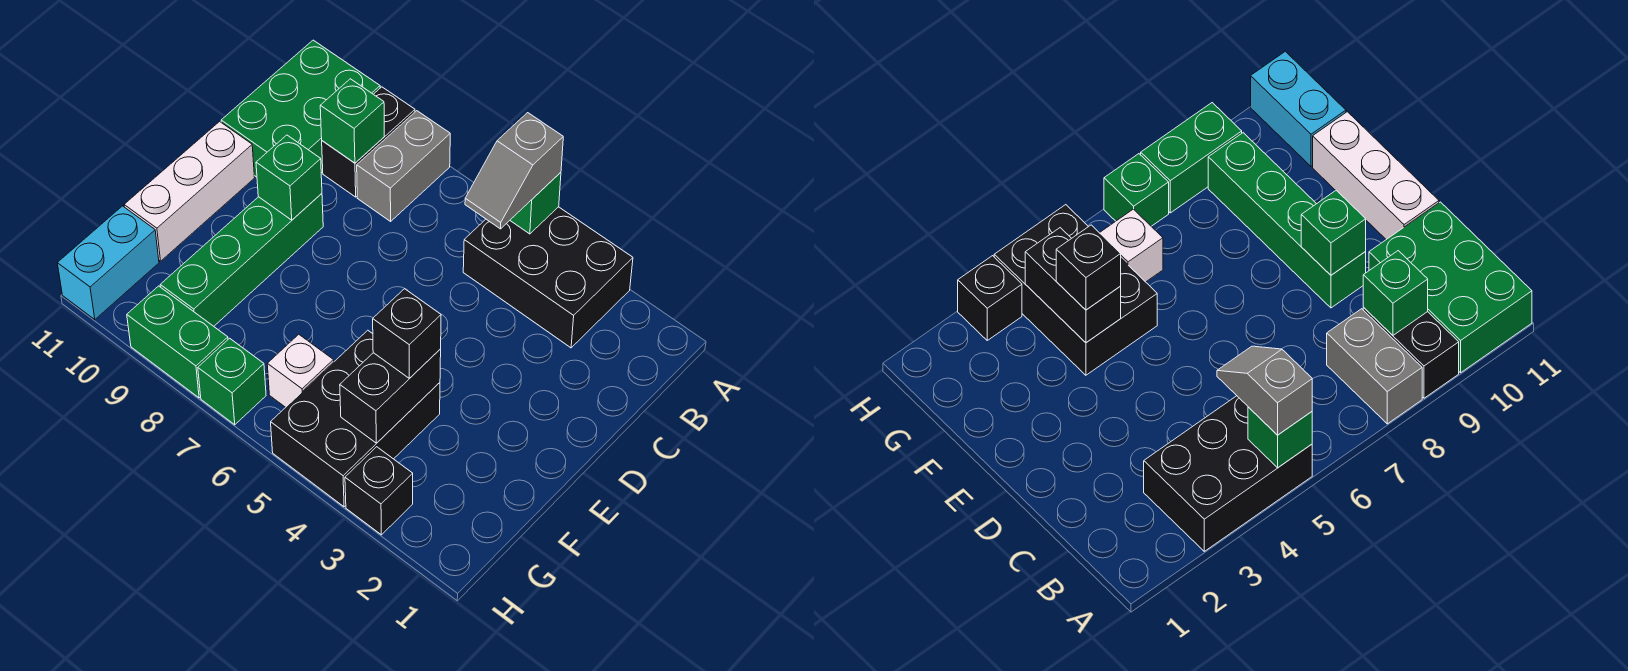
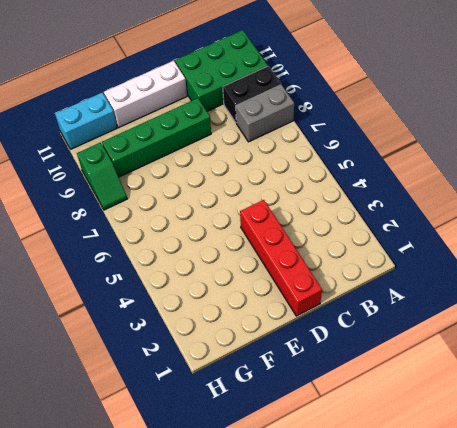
red brick D1:D4 level 1 -> none
green slope H8:H9 level 1 top 9 -> green brick H8:H9 level 1
none -> black brick A3:B5 level 1
none -> black brick F4:H5 level 1
none -> white brick G6 level 1

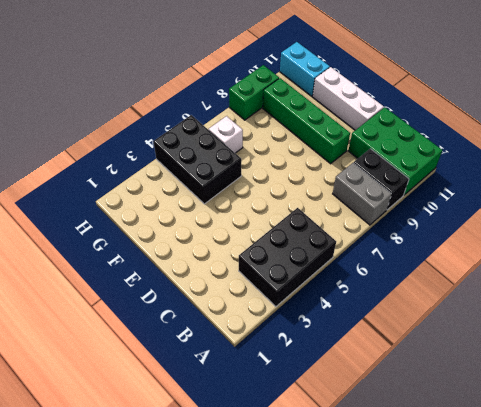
none -> black brick H3 level 1
none -> green brick H7 level 1
none -> green brick A5 level 2

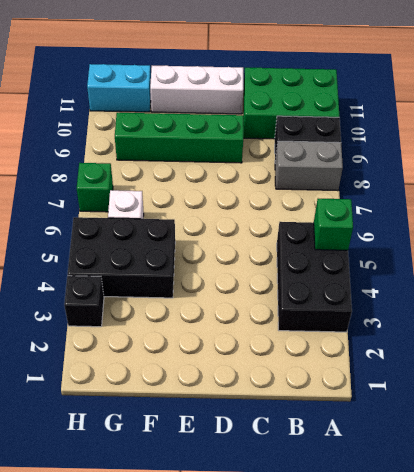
none -> green brick H8:H9 level 1
none -> green brick B9 level 2
none -> green brick D9 level 2

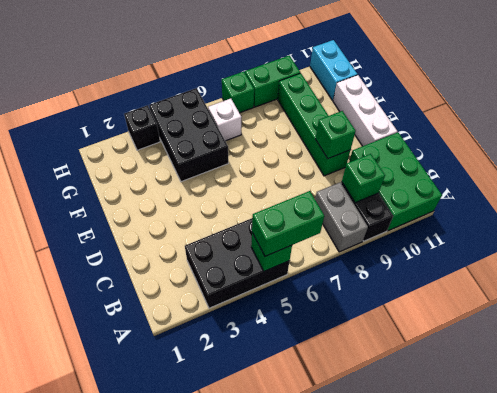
green brick A5:A6 level 3 -> grey slope A5:B5 level 3 top A
none -> black brick F4:G4 level 2
none -> black brick F4 level 3

